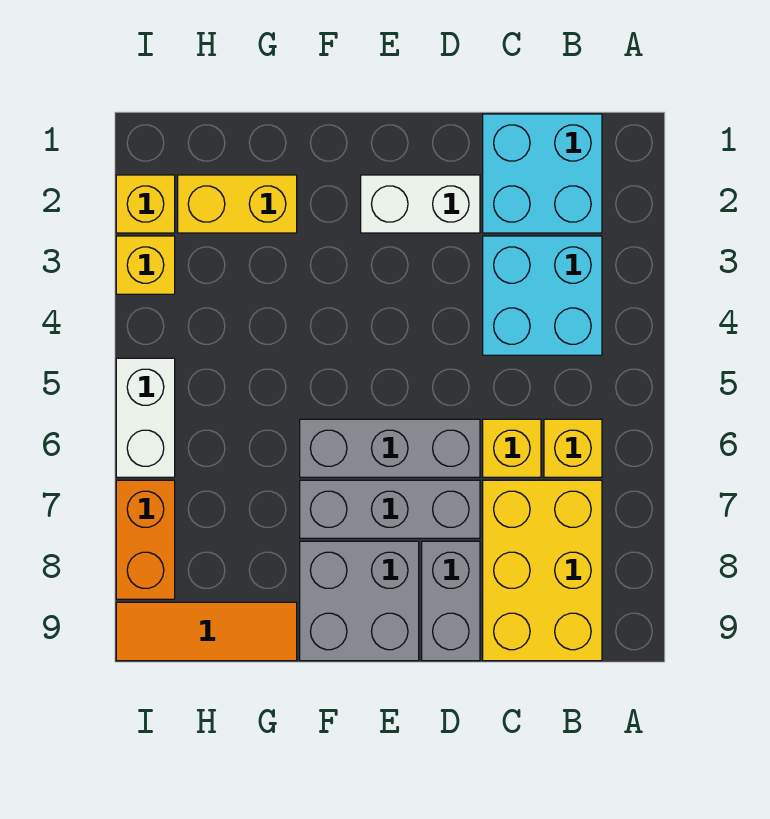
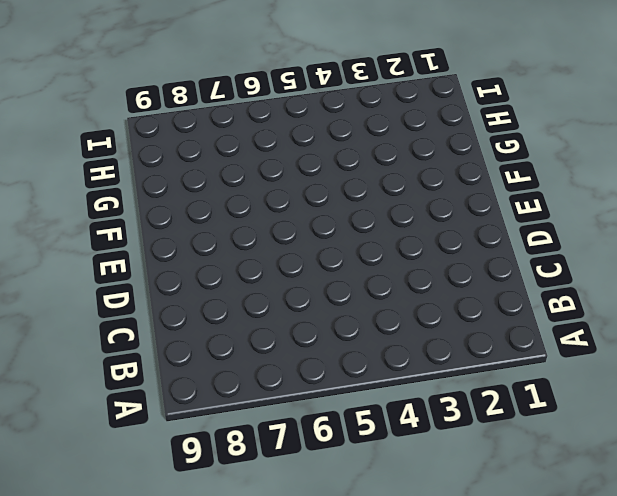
none -> cyan brick B1:C2 level 1
none -> cyan brick B3:C4 level 1
none -> yellow brick B6 level 1

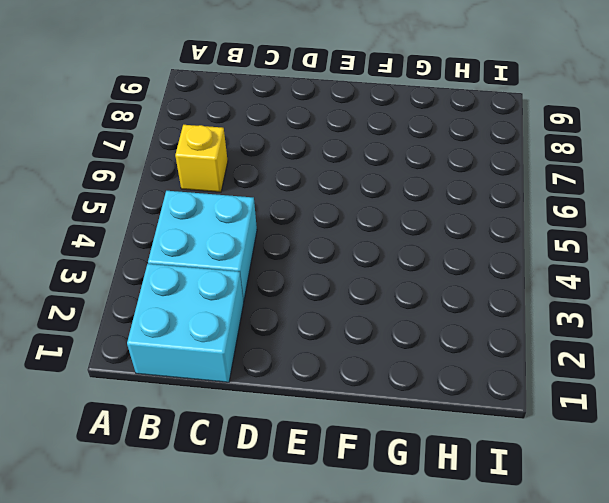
none -> yellow brick B7:C9 level 1
none -> yellow brick C6 level 1
none -> white brick D2:E2 level 1

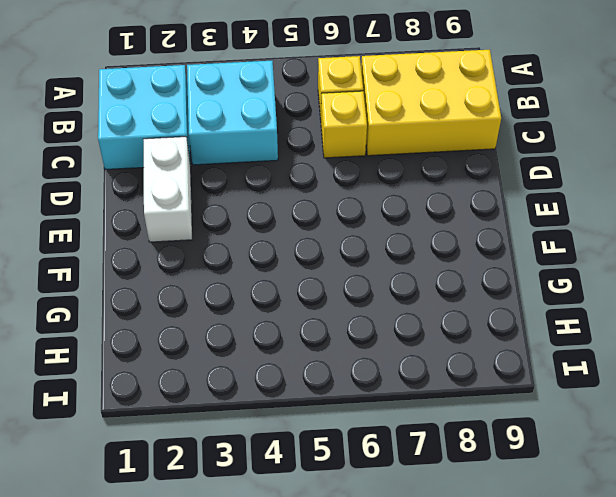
none -> grey brick D6:F6 level 1
none -> grey brick D7:F7 level 1
none -> grey brick D8:D9 level 1

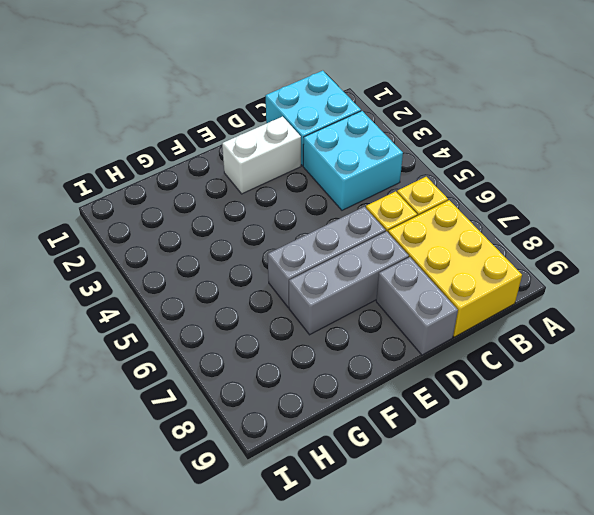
none -> grey brick E8:F9 level 1
none -> yellow brick G2:H2 level 1
none -> orange tile G9:I9 level 1

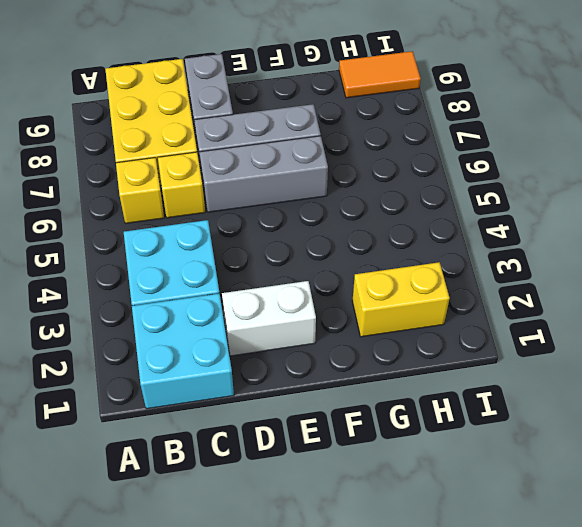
orange tile H9:I9 level 1 -> orange tile G9:I9 level 1
none -> grey brick E8:F9 level 1
none -> yellow brick I2 level 1
none -> yellow brick I3 level 1

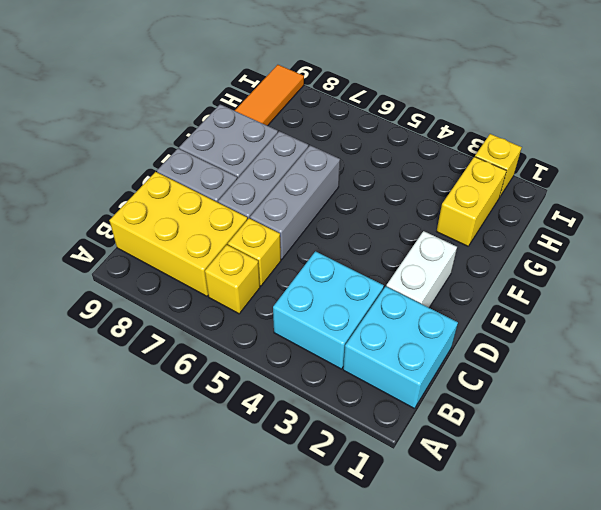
none -> yellow brick I3 level 1
none -> white brick I5:I6 level 1
none -> orange brick I7:I8 level 1

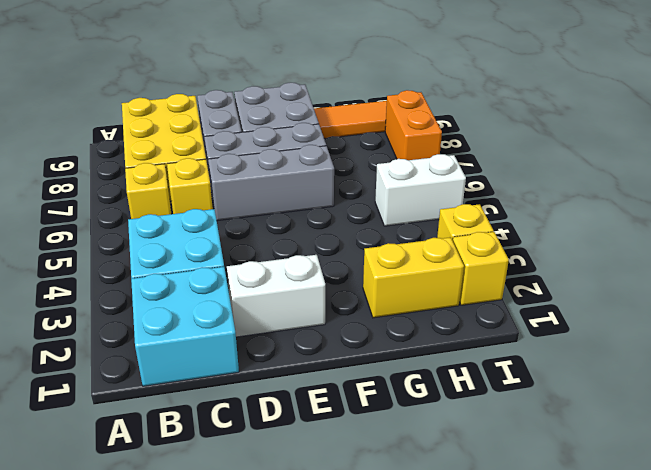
white brick H5:I5 level 1 -> white brick I5:I6 level 1

